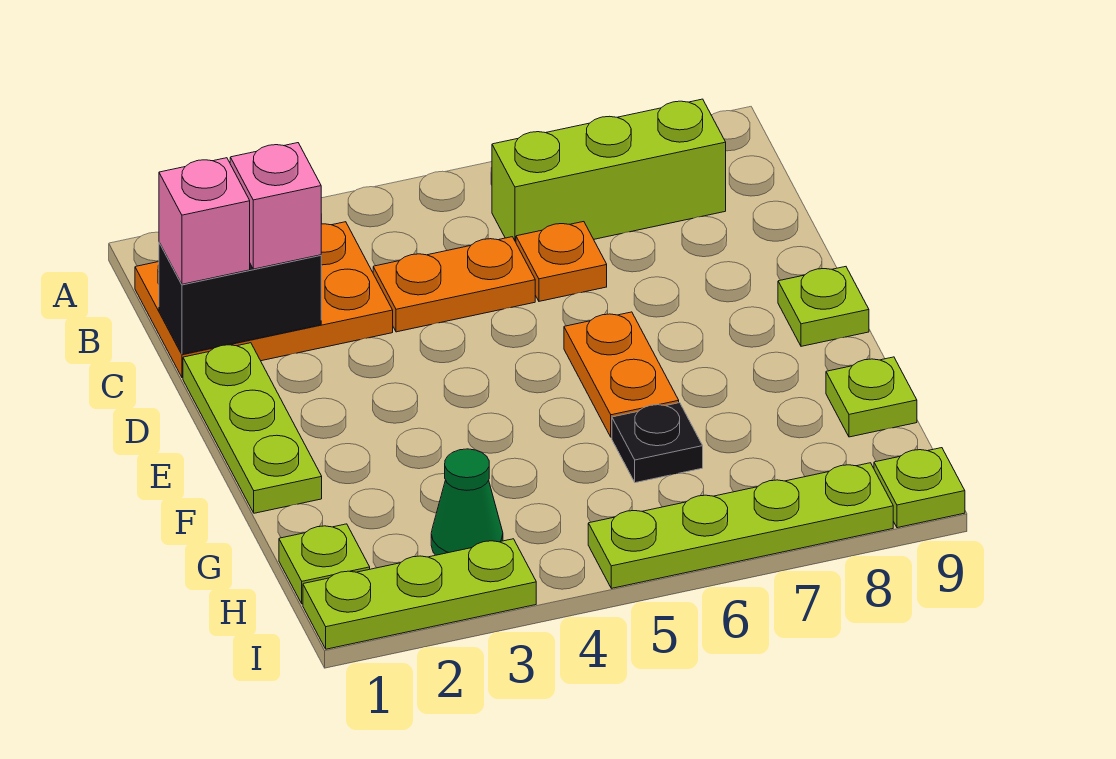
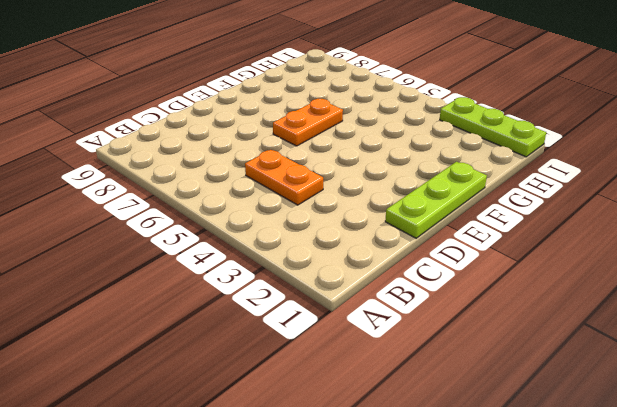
none -> orange plate B1:C3 level 1
none -> lime brick B6:B8 level 1
none -> orange plate C6 level 1

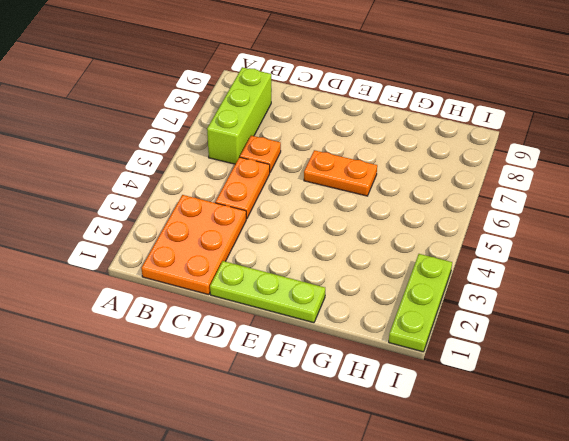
none -> lime plate E9 level 1
none -> black plate G6 level 1
none -> lime plate G9 level 1

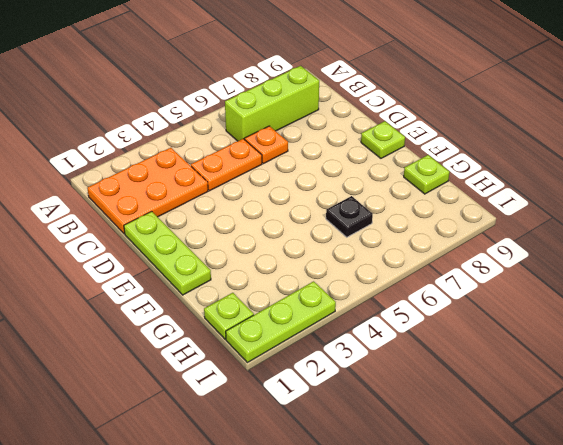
none -> orange plate E6:F6 level 1
none -> green cone H3 level 1
none -> lime plate I5:I8 level 1

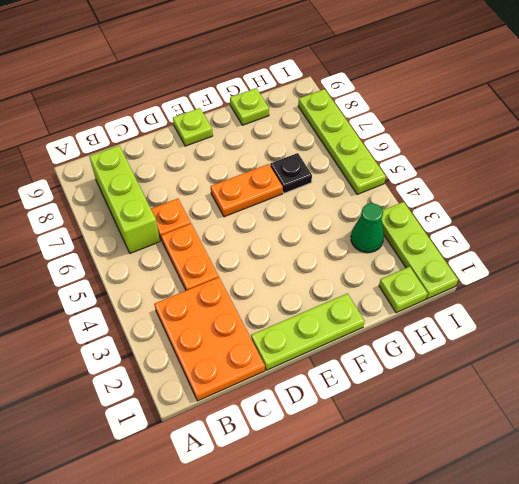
none -> lime plate I9 level 1
none -> black brick C1:C2 level 2
none -> pink brick C1 level 3

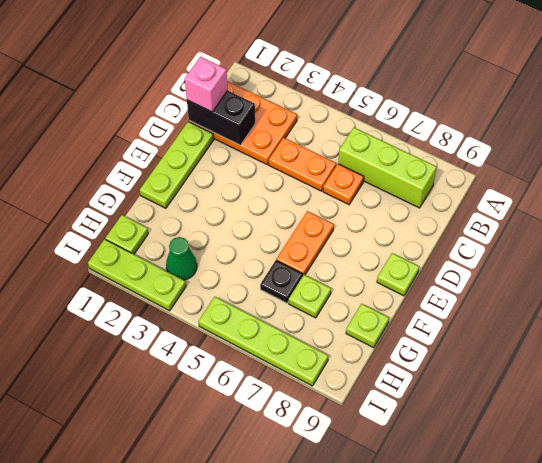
lime plate G7 level 1 -> lime plate I9 level 1
none -> pink brick C2 level 3

